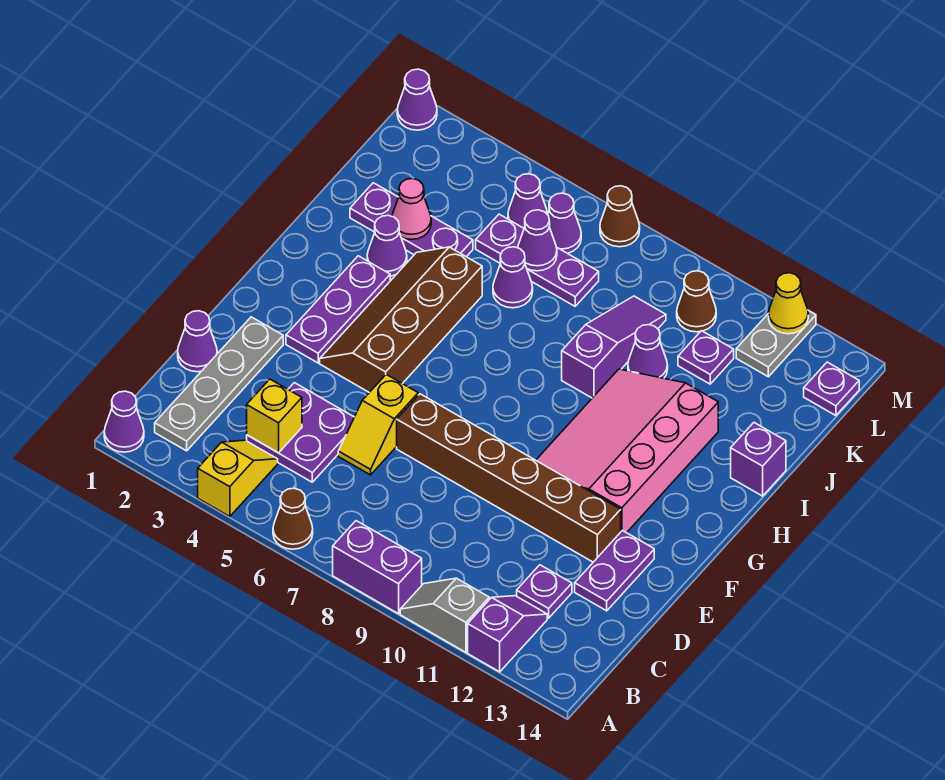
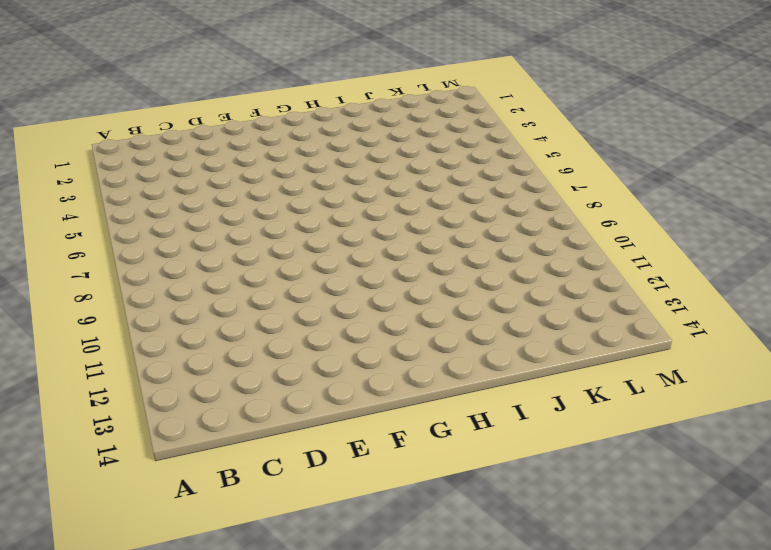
none -> purple cone A1 level 1
none -> yellow slope A4:B4 level 1 top A
none -> brown cone A6 level 1
none -> purple brick A8:A9 level 1

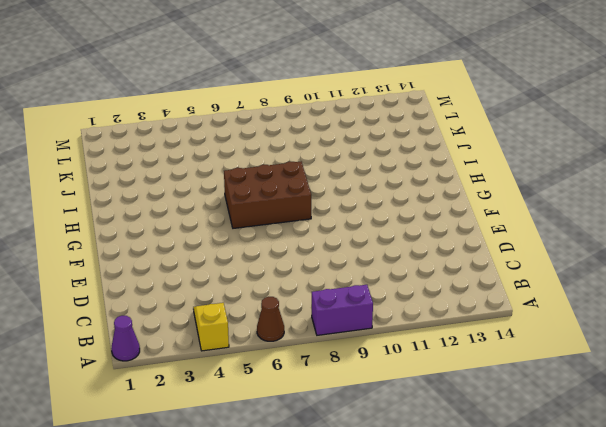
brown brick G6:H8 level 1 -> none
none -> grey slope A10:A11 level 1 top 11
none -> purple slope A12:B12 level 1 top A
none -> grey plate B2:E2 level 1
none -> purple plate C4:D5 level 1

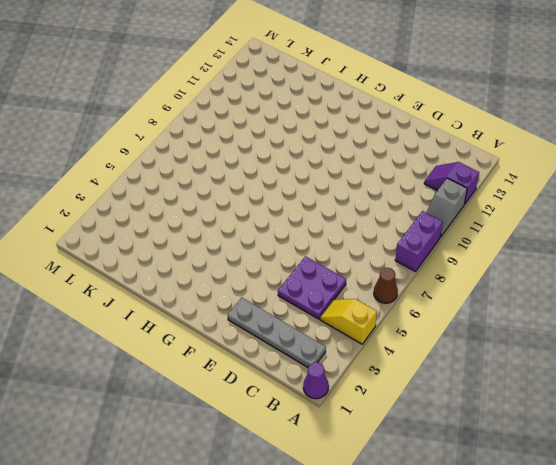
none -> purple plate C12 level 1
none -> purple cone D1 level 1
none -> yellow slope D6:E6 level 1 top E
none -> purple plate D13:E13 level 1

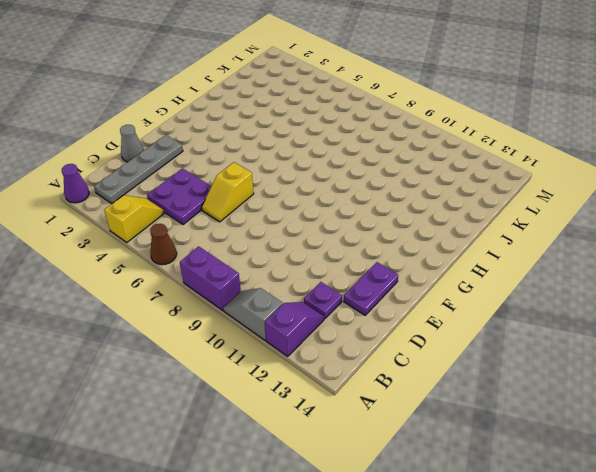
grey cone D1 level 1 -> purple cone D1 level 1
none -> brown brick E7:E12 level 1
none -> purple plate F3:H3 level 1
none -> brown slope F4:I5 level 1 top 5
none -> pink slope F10:I12 level 1 top 12

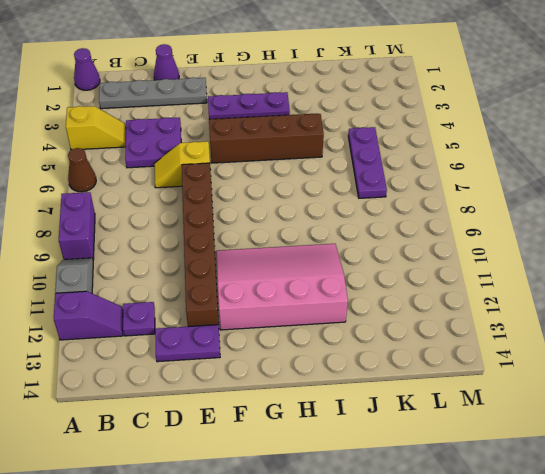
none -> purple cone I3 level 1
none -> purple slope I9:K9 level 1 top I
none -> purple brick I14 level 1
none -> purple plate J2:J4 level 1

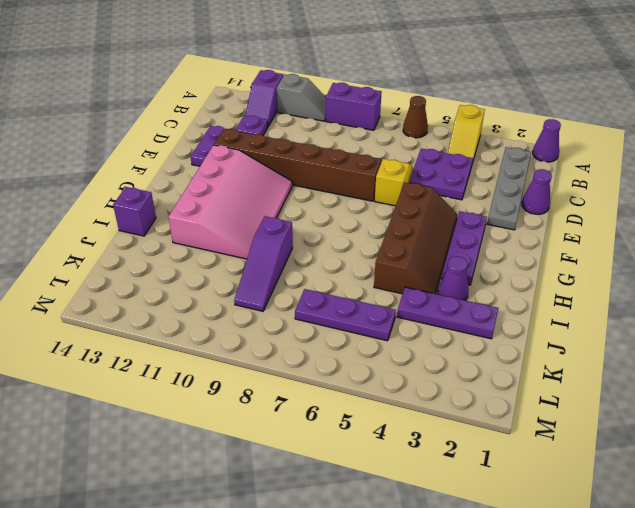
none -> purple cone J6 level 1
none -> purple cone J10 level 1
none -> purple plate K11 level 1
none -> purple cone L5 level 1

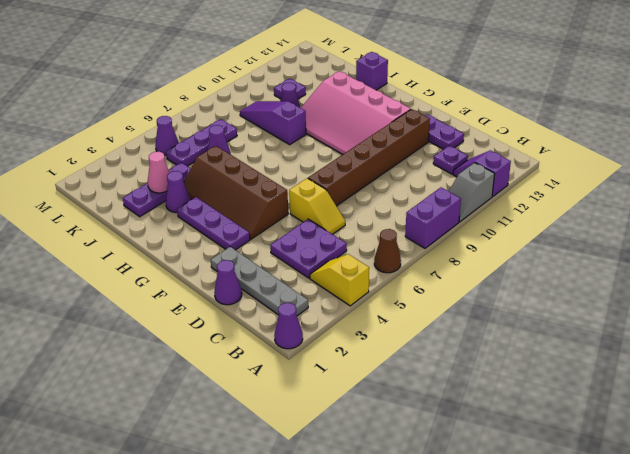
none -> purple cone L6 level 1
none -> brown cone L10 level 1
none -> grey plate L12:M12 level 1
none -> purple plate L14 level 1

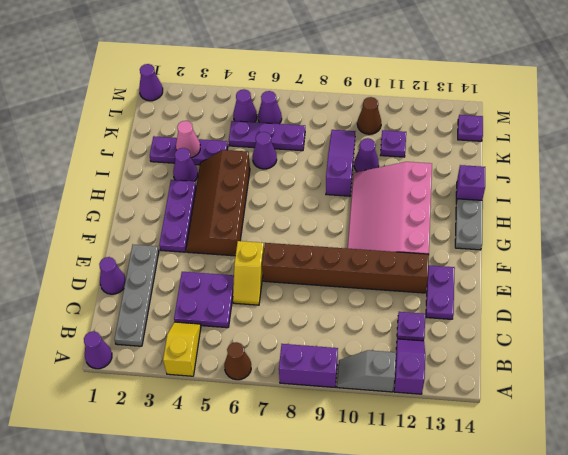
grey plate G14:H14 level 1 -> grey plate L12:M12 level 1
none -> brown cone M7 level 1
none -> yellow brick C4 level 2
none -> purple cone K6 level 2
none -> yellow cone M12 level 2

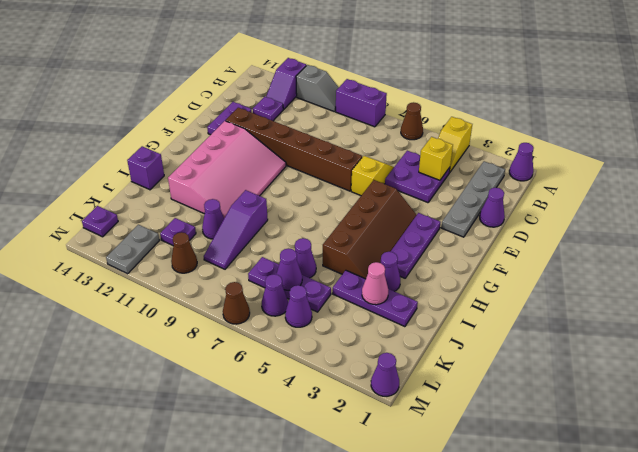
none -> yellow cone M12 level 2

